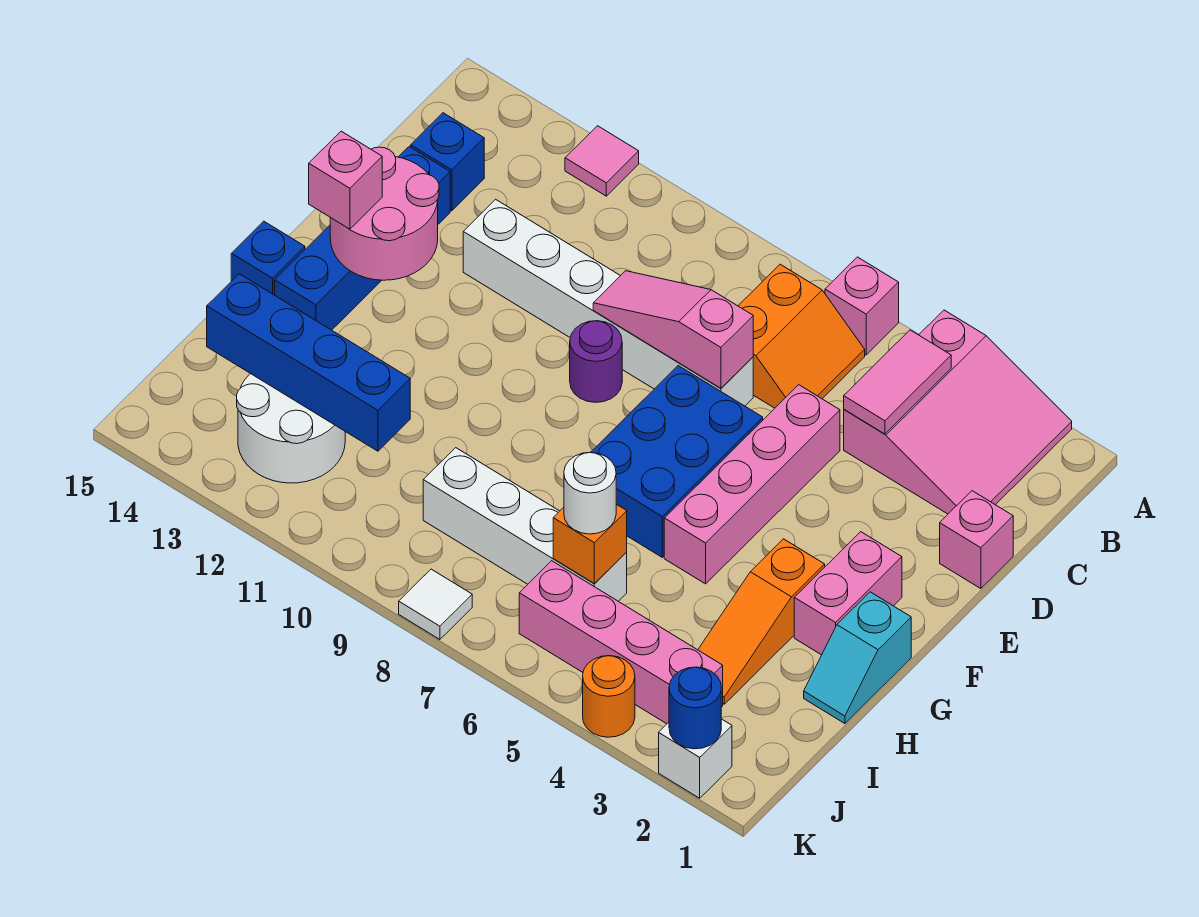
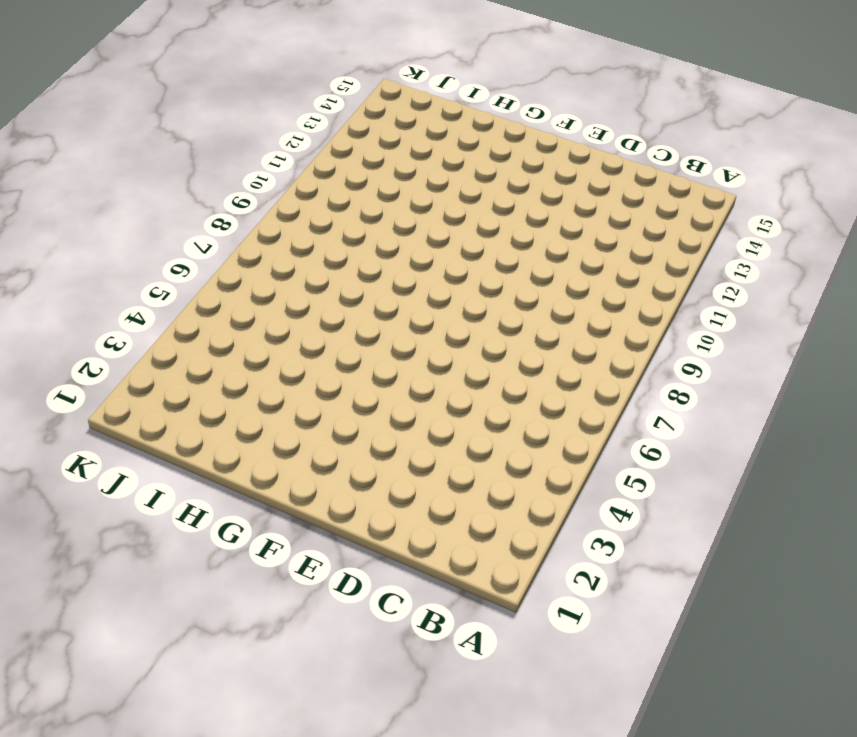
none -> pink slope A2:C4 level 1 top 4
none -> pink brick A6 level 1
none -> pink tile A12 level 1

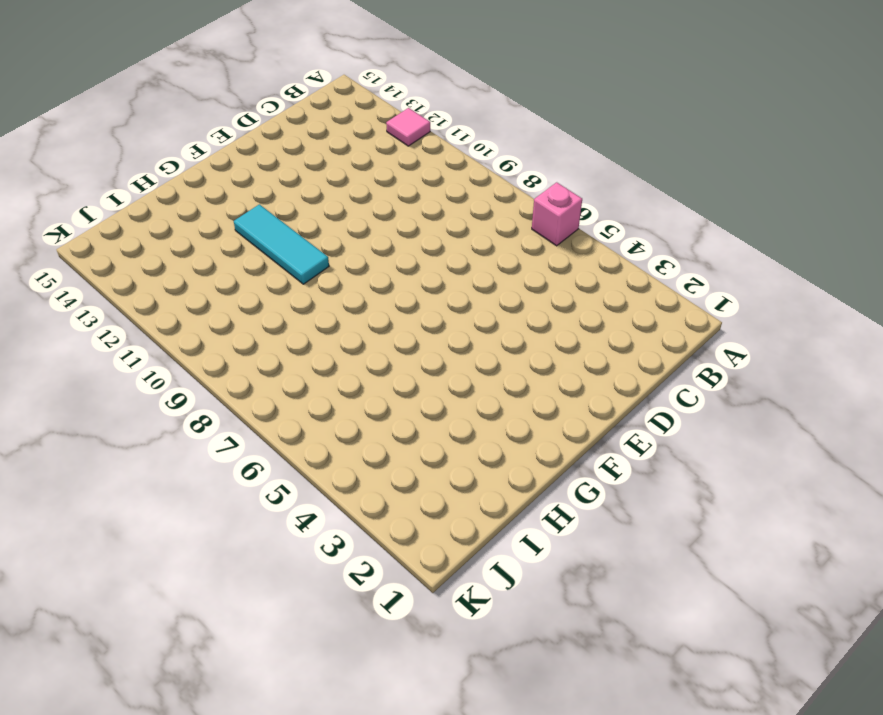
cyan tile G10:G12 level 1 -> none
none -> pink slope A2:C4 level 1 top 4
none -> orange slope B6:C7 level 1 top 7
none -> blue brick C14 level 1

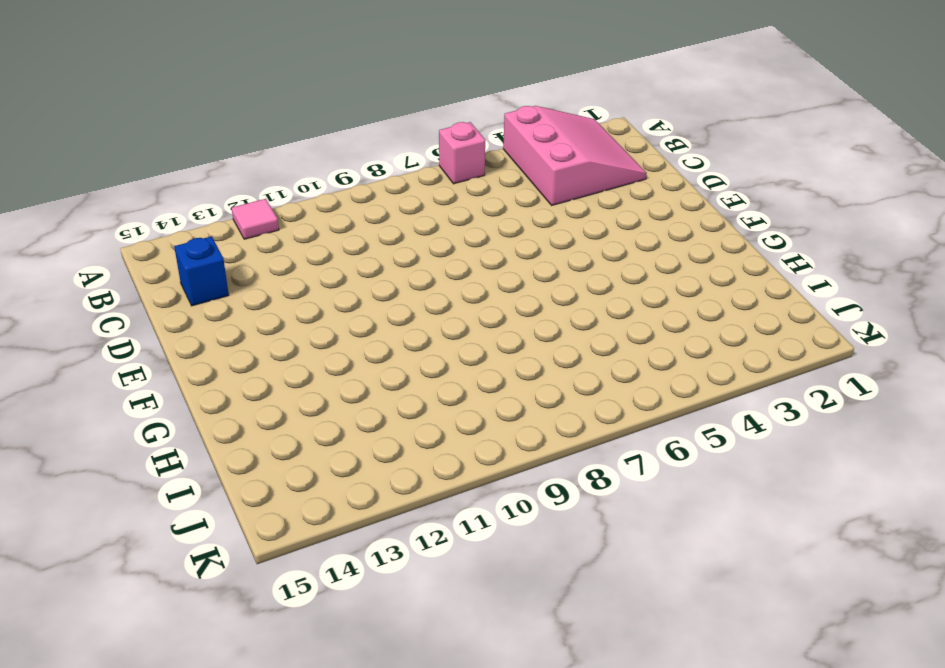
none -> orange slope B6:C7 level 1 top 7
none -> pink brick D1 level 1
none -> pink brick D5:G5 level 1

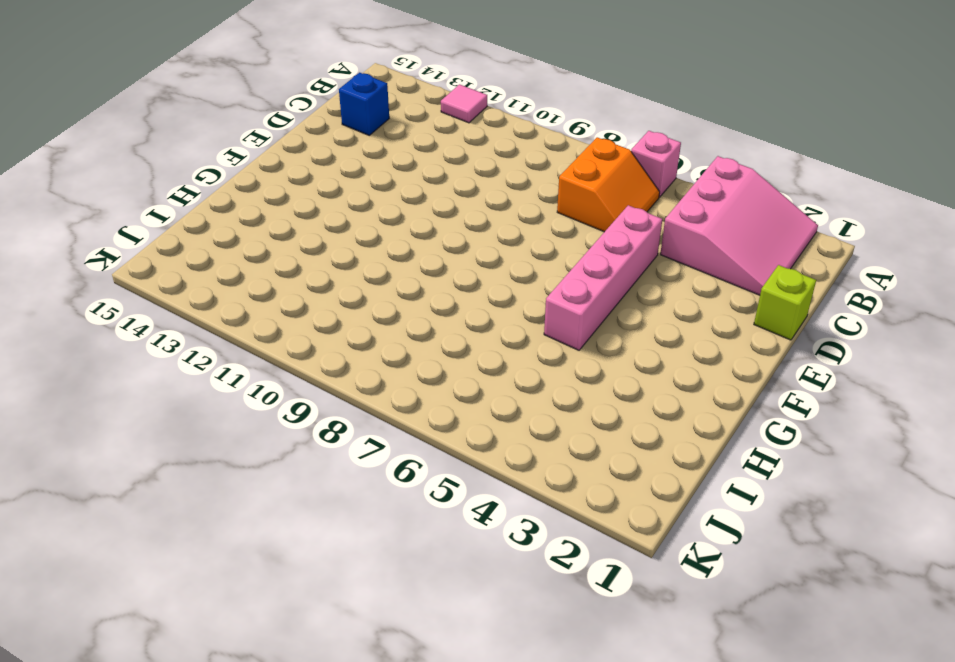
lime brick D1 level 1 -> pink brick D1 level 1
none -> white brick D7:D12 level 1
none -> blue brick D14:G14 level 1
none -> blue brick E6:G7 level 1

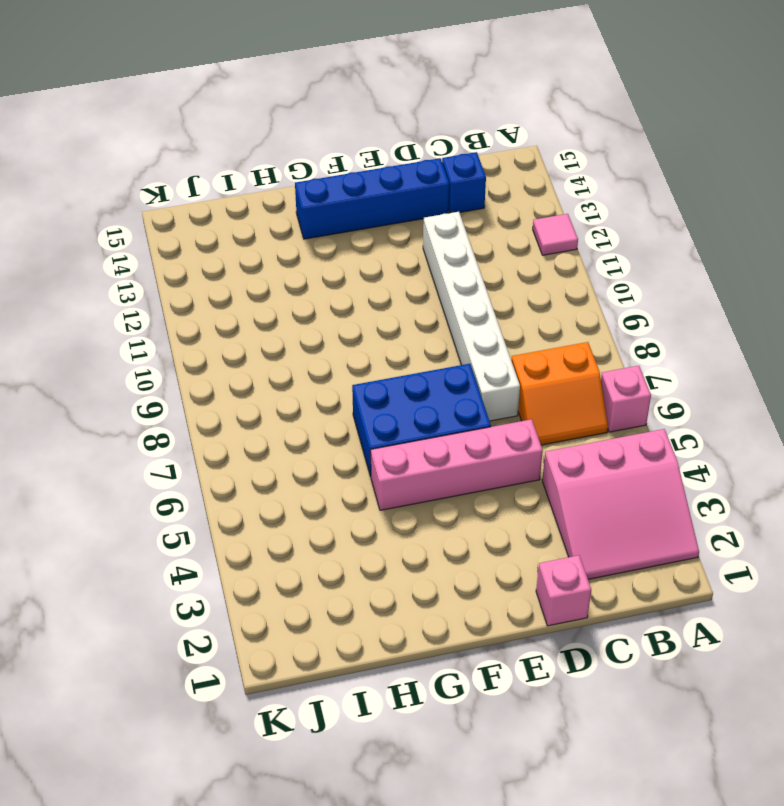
none -> purple round brick E9 level 1
none -> pink brick F2:G2 level 1
none -> cyan slope G1:H1 level 1 top G

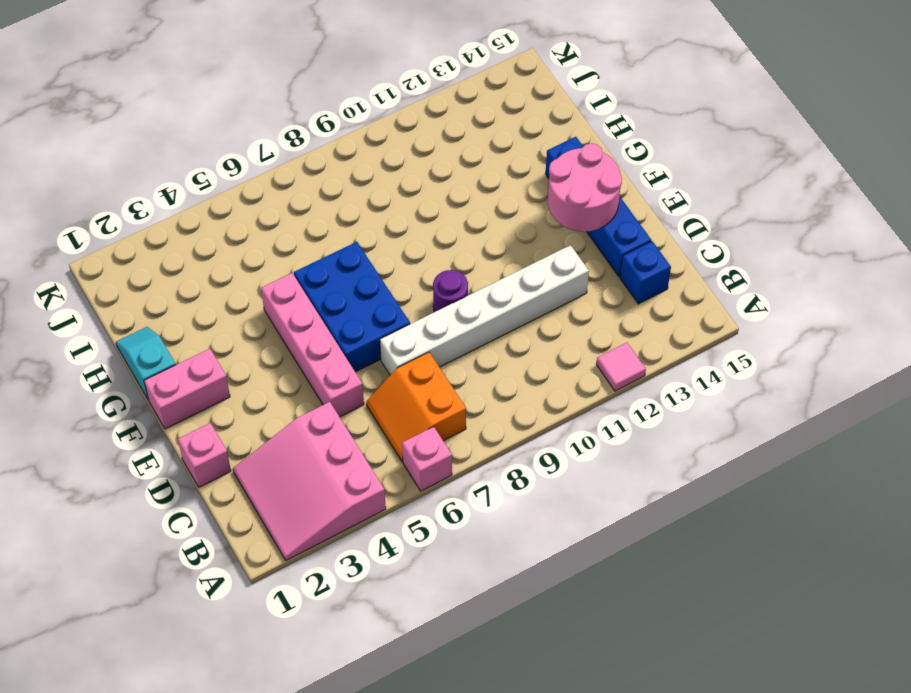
pink brick F1:F2 level 1 -> pink brick F2:G2 level 1
none -> orange slope G3:I3 level 1 top G
none -> blue brick G15 level 1
none -> white brick I6:I9 level 1

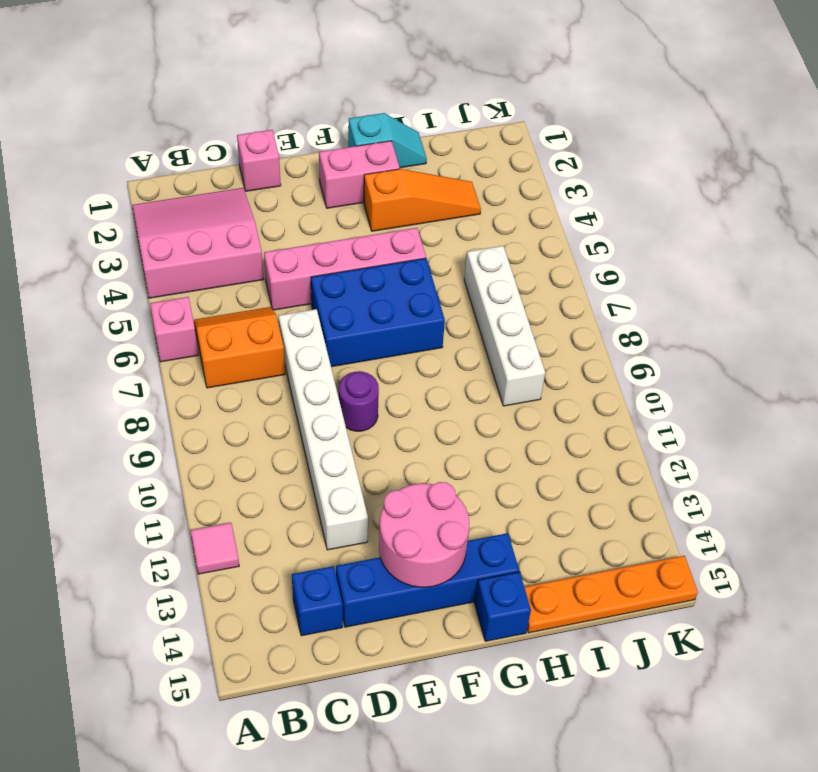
orange plate H15:K15 level 1 -> none
none -> white round brick I12:J13 level 1
none -> pink brick J3:J6 level 1
none -> white brick K2 level 1

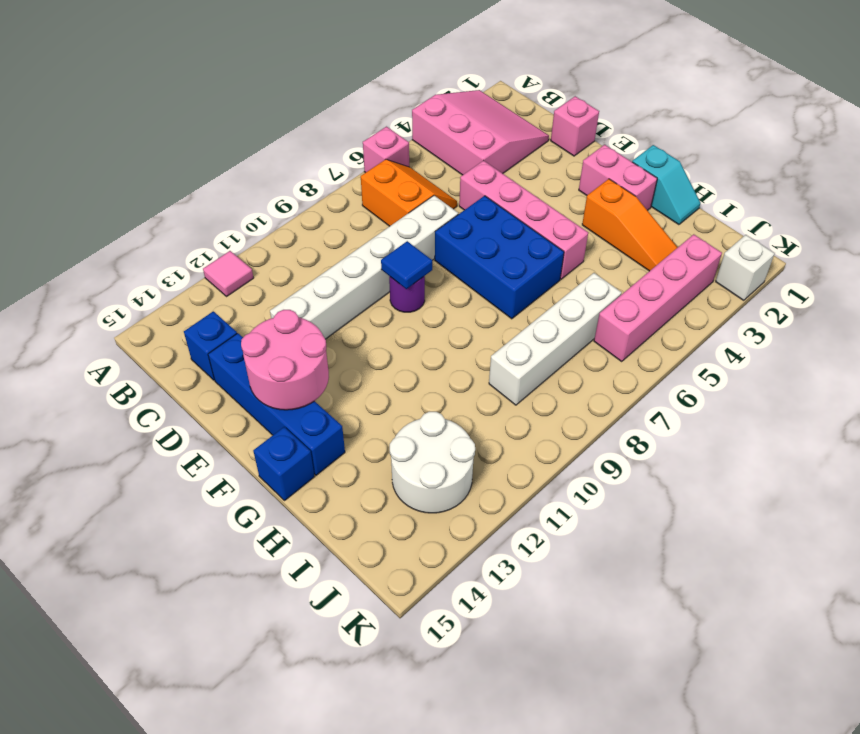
blue tile E9 level 2 -> none
none -> orange round brick K4 level 1
none -> white tile K8 level 1
none -> pink tile B4:C4 level 2

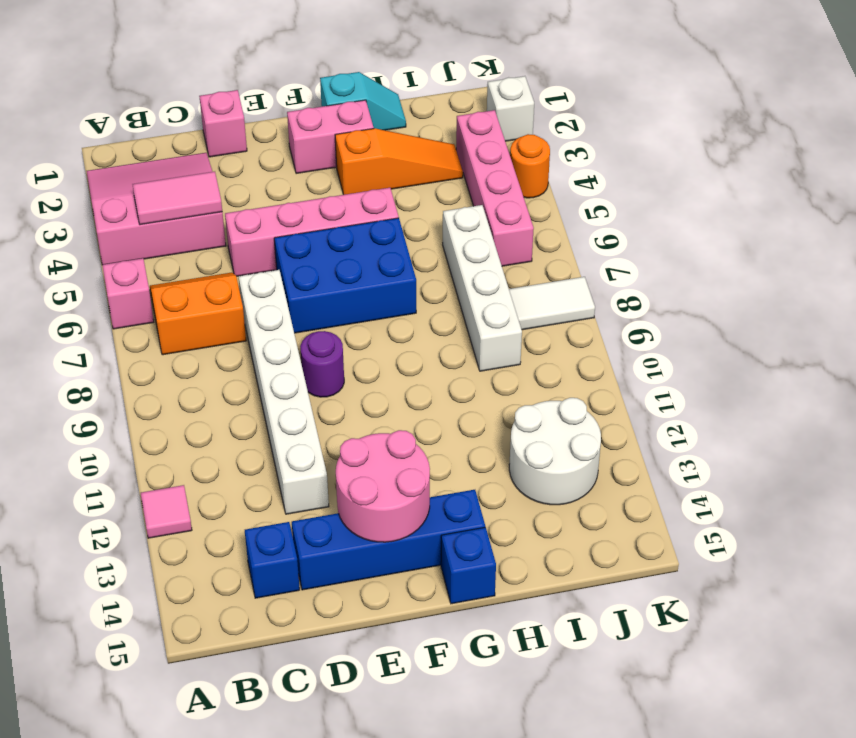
white tile J8:K8 level 1 -> white tile K8 level 1
none -> pink slope D7:D9 level 2 top 7
none -> orange brick I6 level 2
none -> blue brick I11:I14 level 2

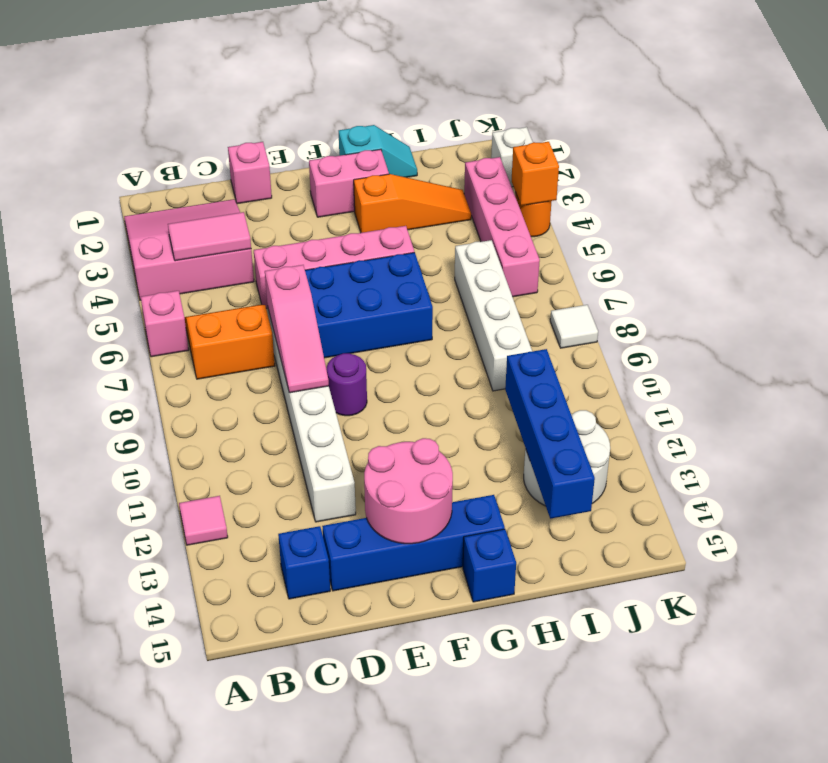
orange brick K4 level 2 -> orange brick I6 level 2
none -> blue round brick K2 level 2
none -> pink brick F14 level 3
none -> white round brick I6 level 3

